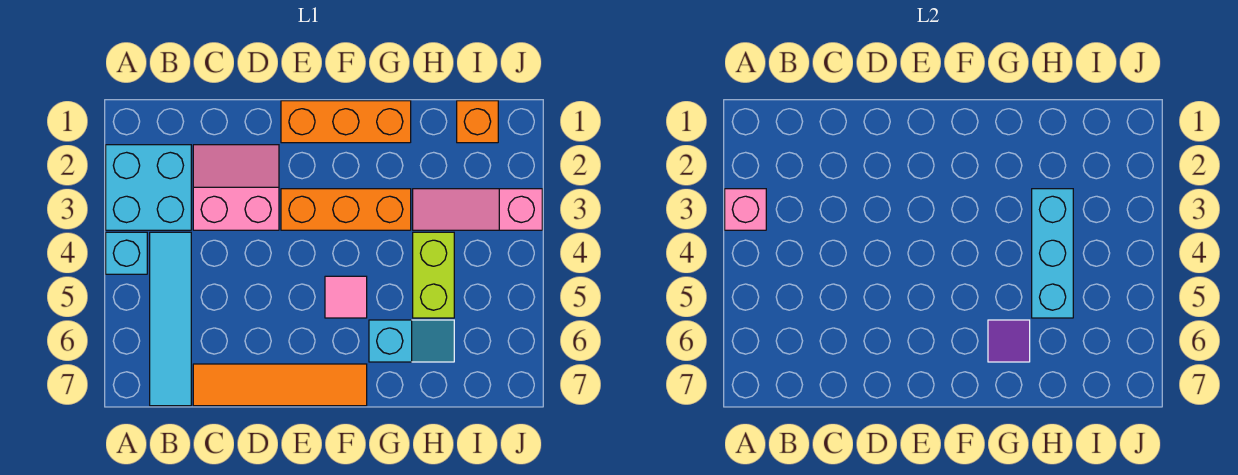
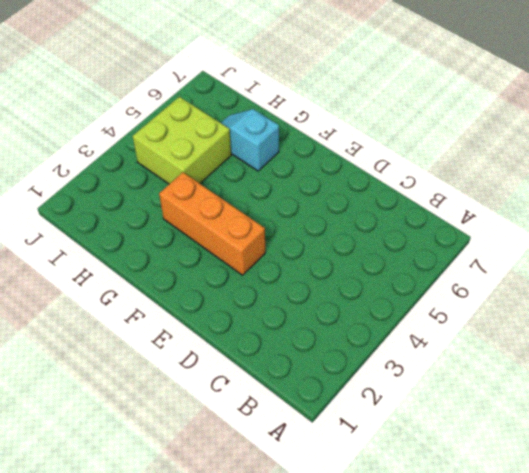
lime brick H4:I5 level 1 -> lime brick H4:H5 level 1
none -> cyan brick A2:B3 level 1
none -> cyan brick A4 level 1
none -> cyan tile B4:B7 level 1

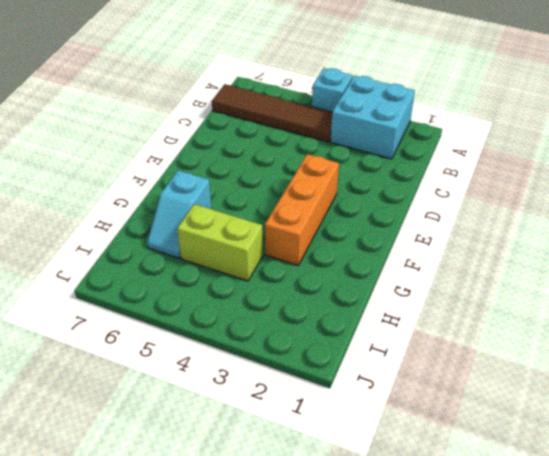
brown tile B4:B7 level 1 -> cyan tile B4:B7 level 1
none -> pink slope C2:D3 level 1 top 3
none -> orange tile C7:F7 level 1
none -> orange brick E1:G1 level 1

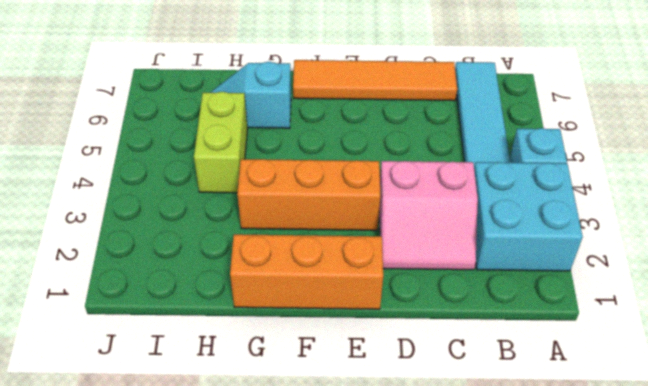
none -> pink tile F5 level 1
none -> pink slope H3:J3 level 1 top J
none -> orange brick I1 level 1

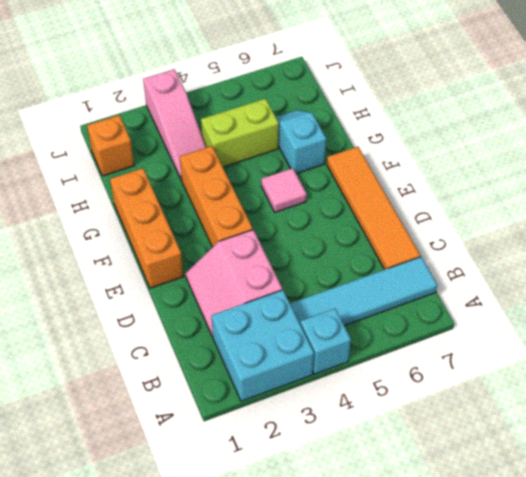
none -> pink brick A3 level 2
none -> purple tile G6 level 2
none -> cyan brick H3:H5 level 2

